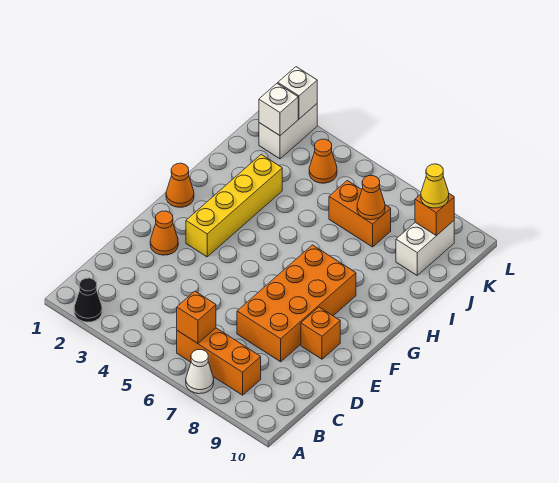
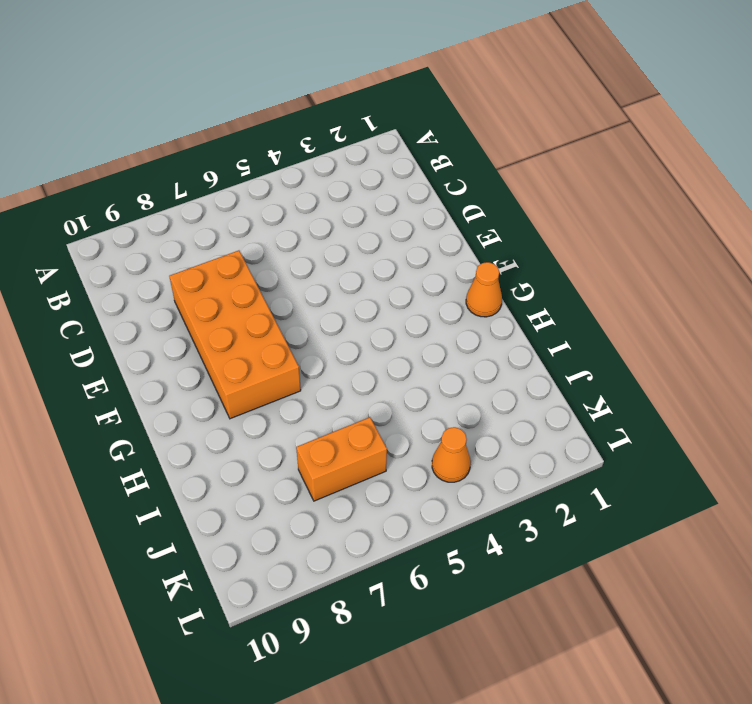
none -> black cone A2 level 1
none -> white cone A7 level 1
none -> orange brick B6:B8 level 1

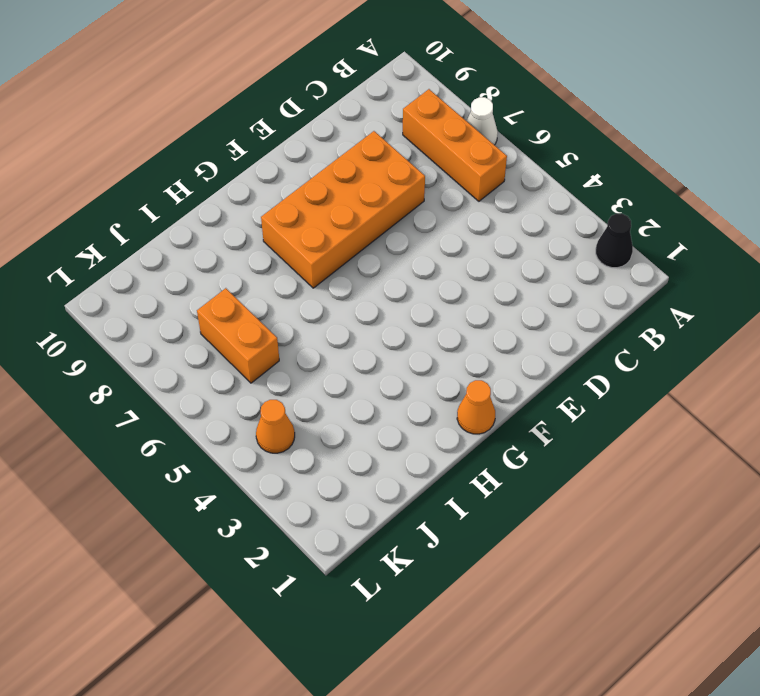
none -> orange cone E2 level 1
none -> orange brick E9 level 1
none -> yellow brick F3:I3 level 1

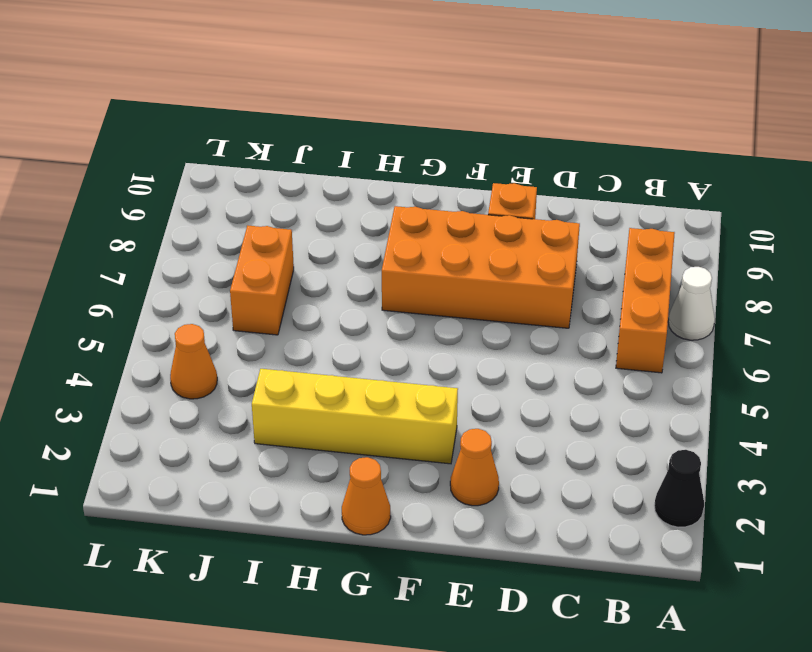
none -> white brick J9:K9 level 1
none -> white brick K2:L2 level 1
none -> orange brick B6 level 2

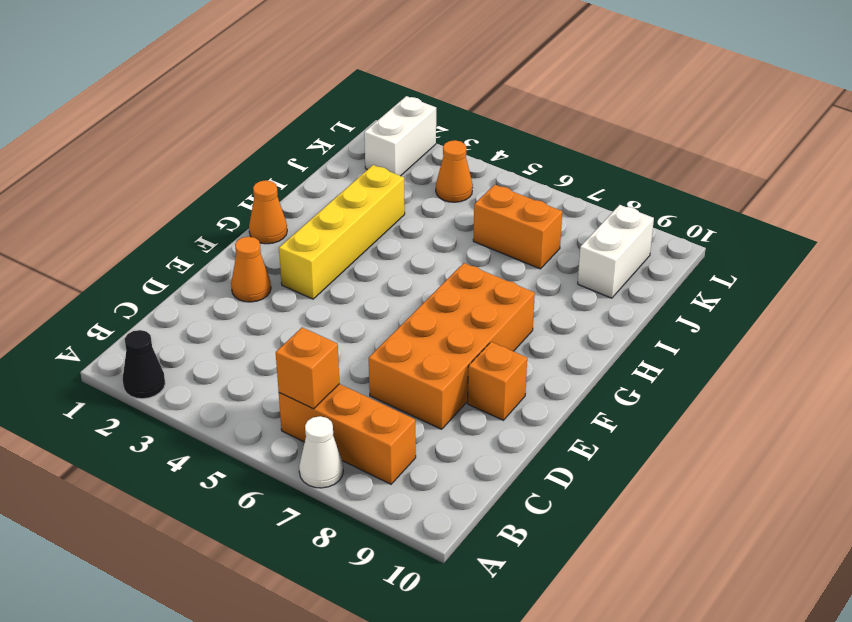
none -> orange cone J7 level 2
none -> white brick K2 level 2
none -> orange brick K9 level 2

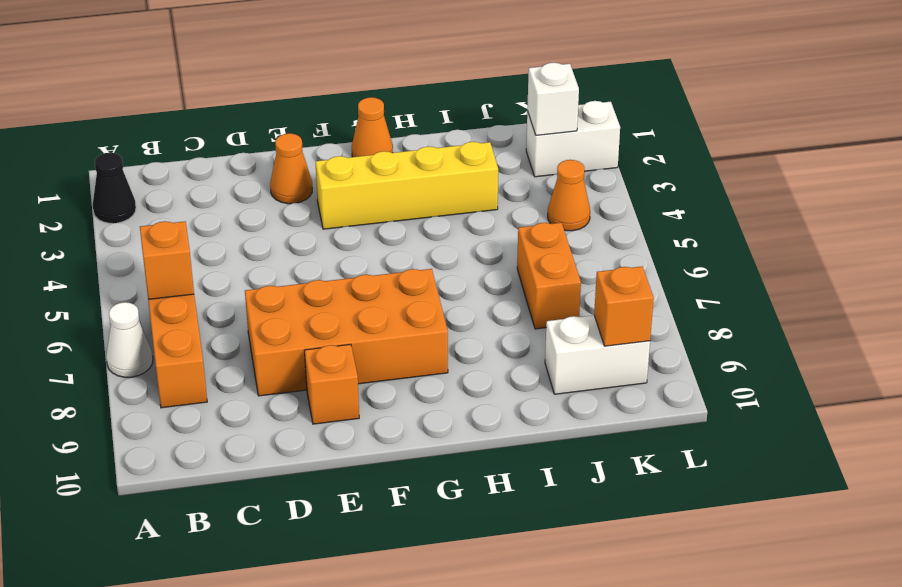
none -> orange cone J7 level 2
none -> white brick L2 level 2
none -> yellow cone K9 level 3

